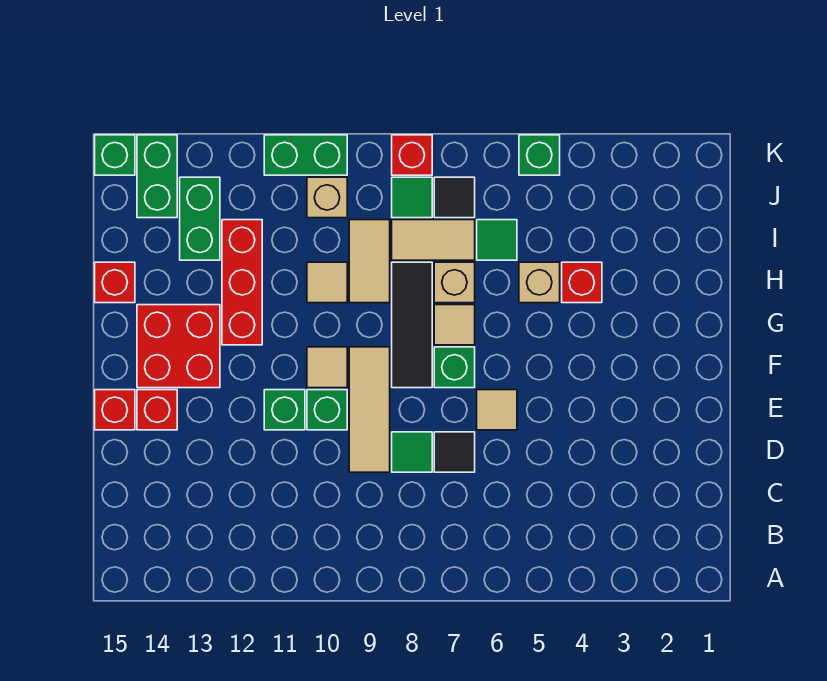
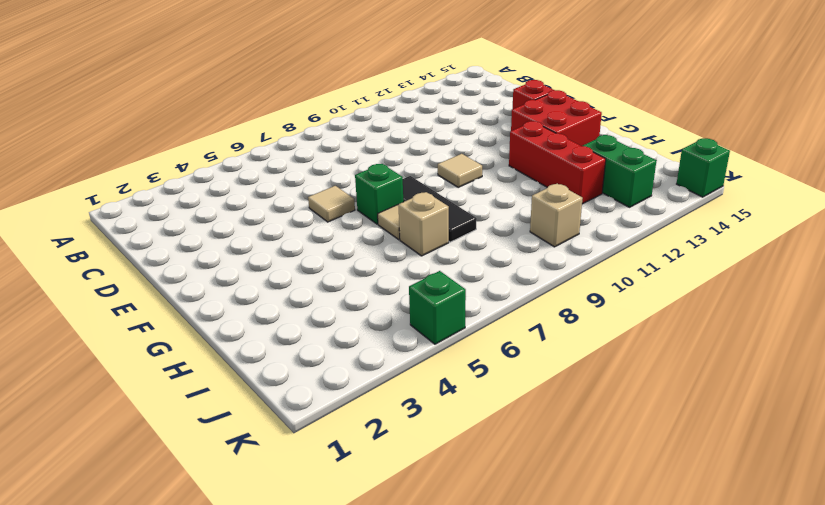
none -> black tile D7 level 1
none -> green tile D8 level 1
none -> tan tile D9:F9 level 1
none -> green brick E10 level 1

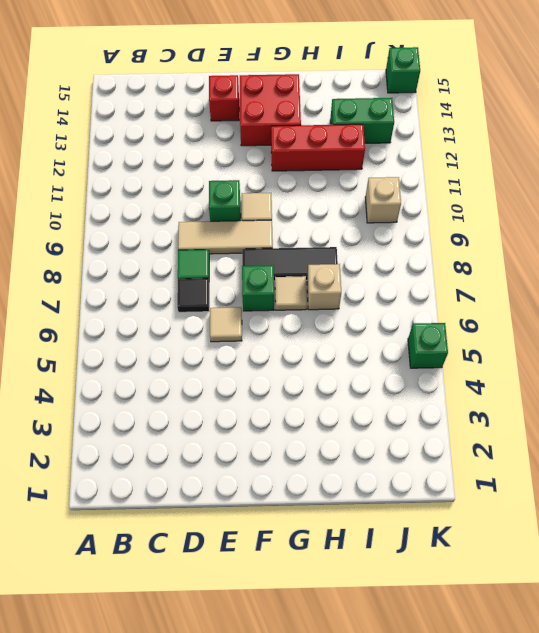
none -> green brick E11 level 1
none -> red brick E15 level 1
none -> red brick H4 level 1
none -> tan brick H5 level 1

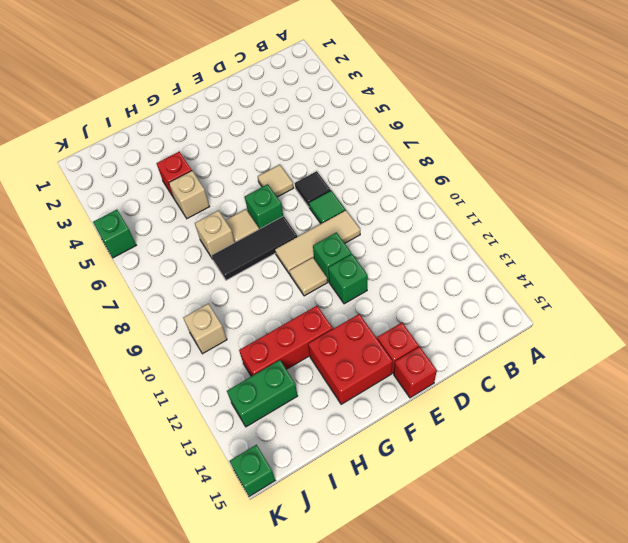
none -> tan tile H9:I9 level 1
none -> tan tile H10 level 1
none -> red brick H15 level 1
none -> green tile I6 level 1

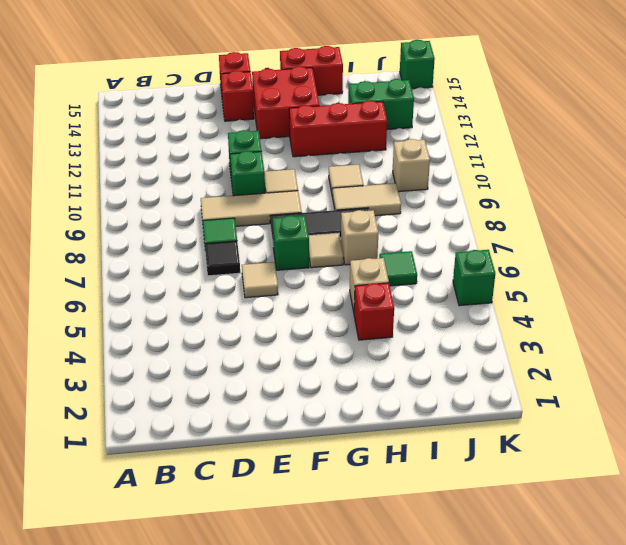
red brick G15:H15 level 1 -> red brick H15 level 1
none -> tan tile I7:I8 level 1
none -> black tile J7 level 1
none -> green tile J8 level 1
none -> green brick J14:K14 level 1

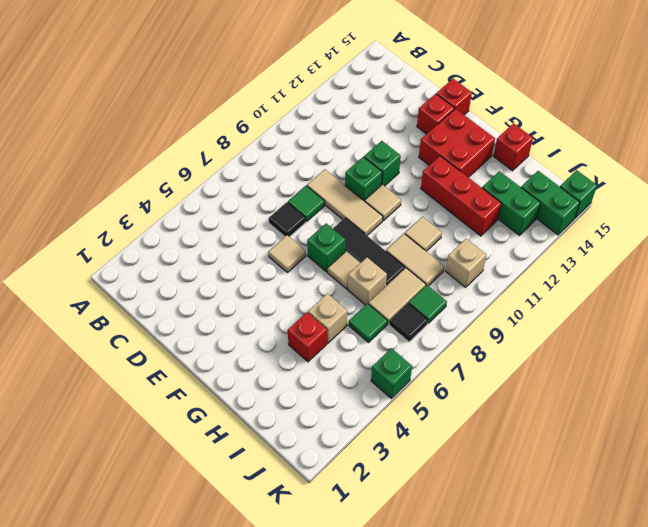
none -> red brick K8 level 1
none -> green brick K10:K11 level 1

